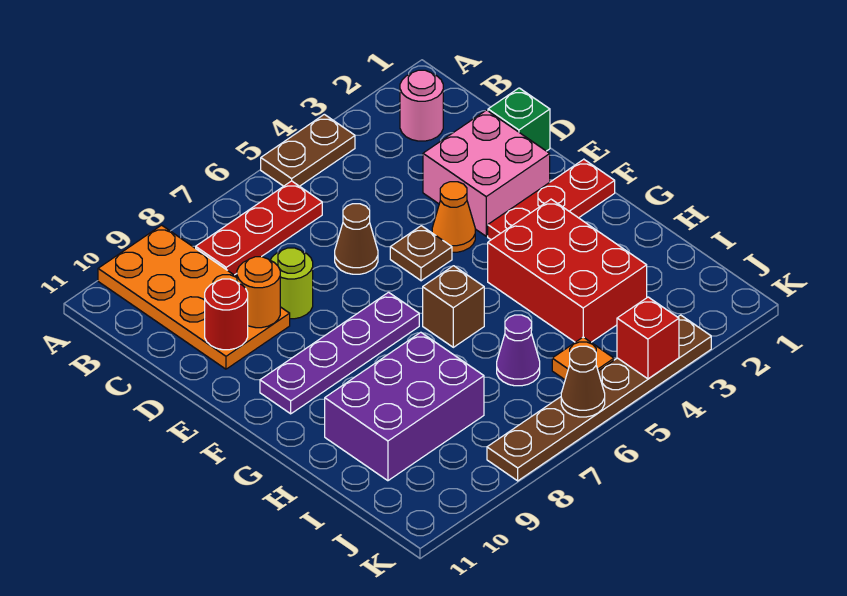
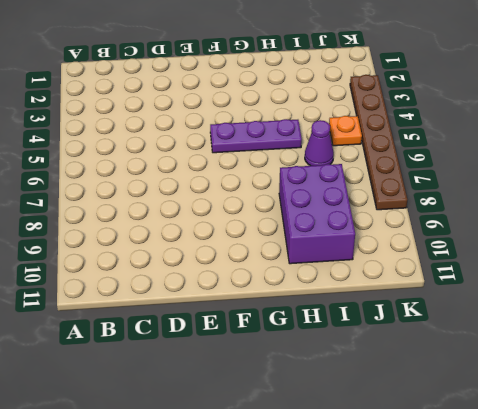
purple plate F5:H5 level 1 -> none
none -> brown plate A4:A5 level 1
none -> orange plate A9:D10 level 1
none -> pink round brick B2 level 1

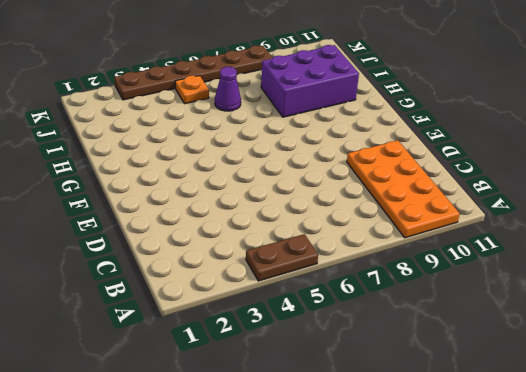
none -> pink round brick B2 level 1
none -> red plate B6:B8 level 1
none -> green brick D1 level 1

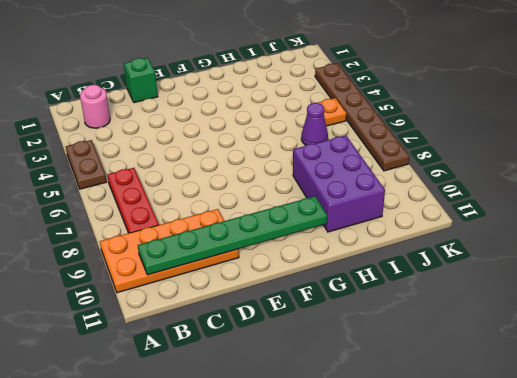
green plate B10:G10 level 2 -> red round brick D10 level 2
none -> pink brick D2:E3 level 1
none -> brown cone D6 level 1
none -> lime round brick D8 level 1

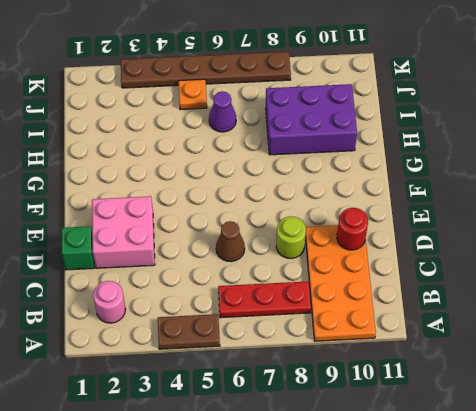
none -> orange cone E4 level 1
none -> brown plate E5 level 1
none -> red plate F1:F3 level 1

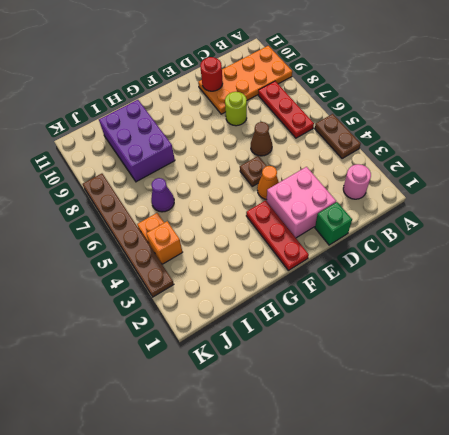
orange brick J4 level 1 -> none
none -> purple plate F7:F10 level 1
none -> red brick G3:I4 level 1
none -> brown brick G6 level 1

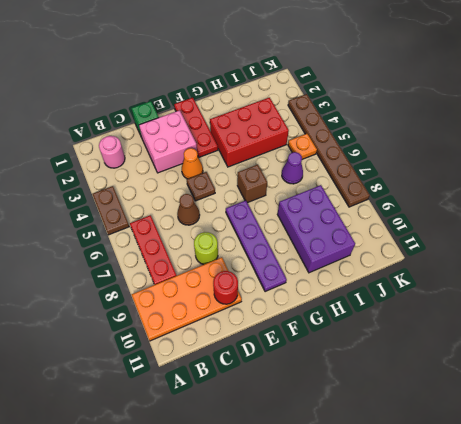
none -> orange round brick D9 level 2
none -> red brick K4 level 2
none -> brown cone K6 level 2

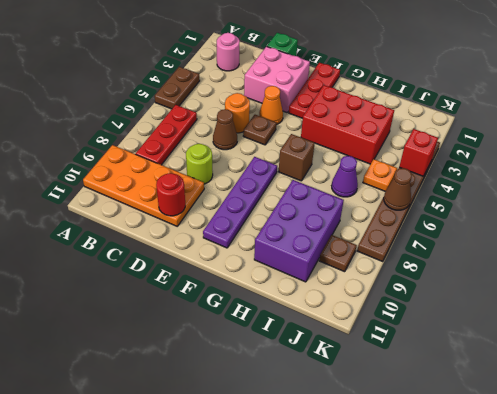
orange round brick D5 level 1 -> orange round brick D9 level 2
brown plate J9 level 1 -> none

